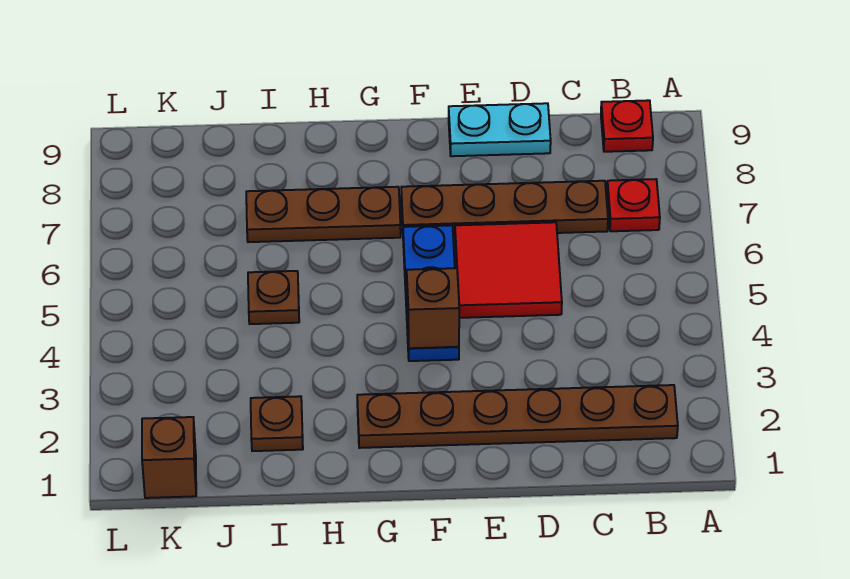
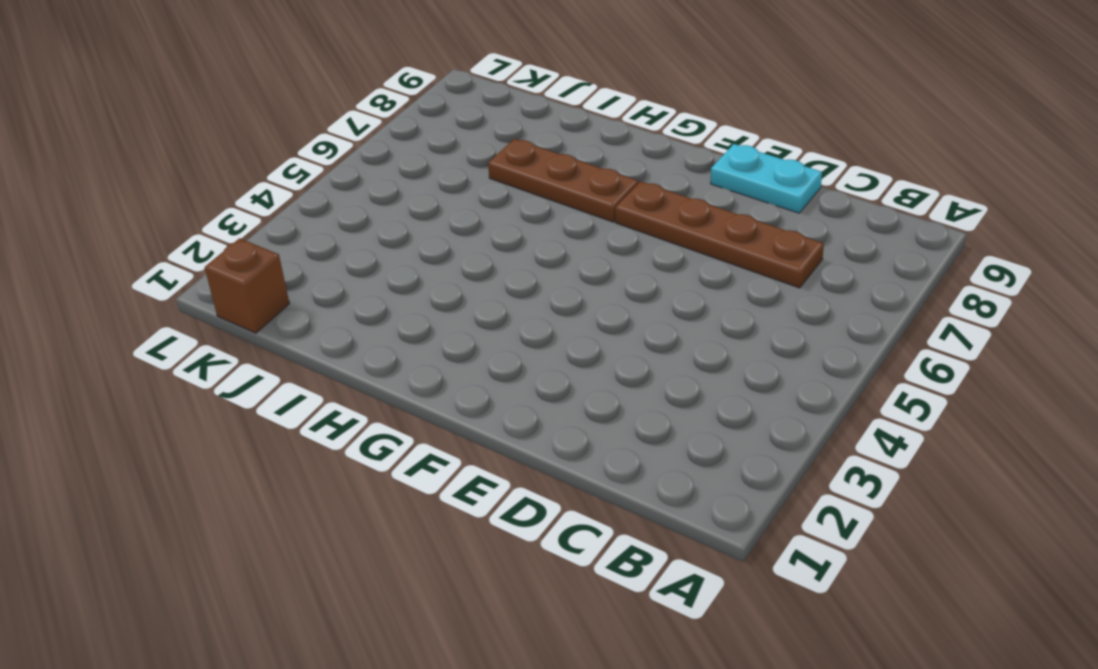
none -> brown plate B2:G2 level 1
none -> red plate B7 level 1
none -> red plate B9 level 1

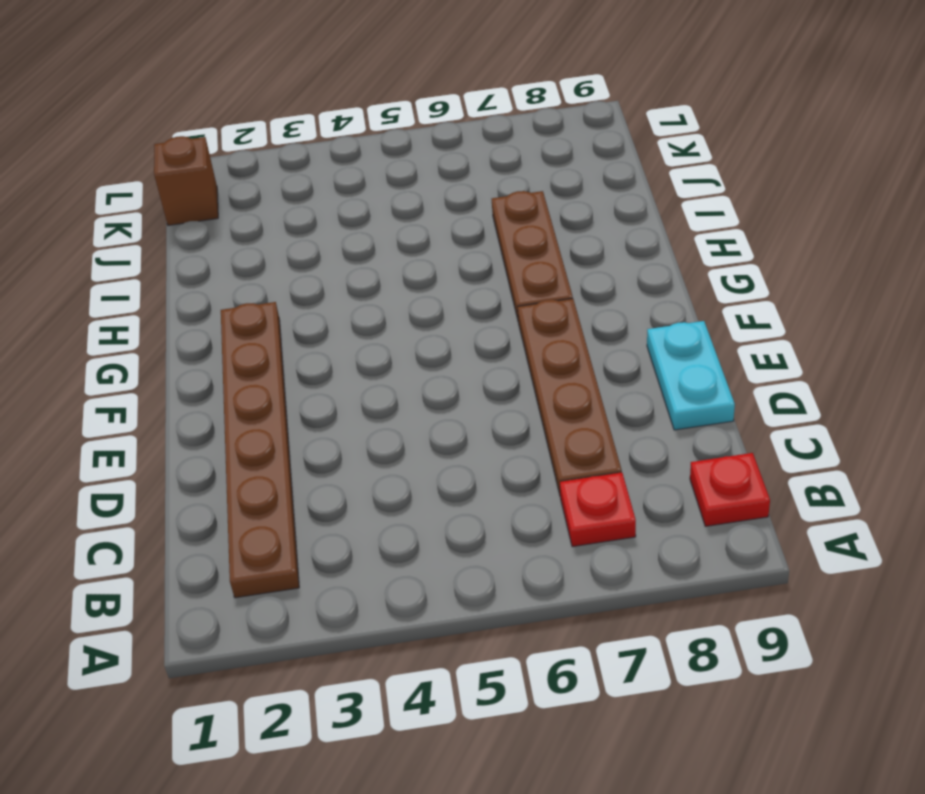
none -> red tile D5:E6 level 1
none -> blue plate F4:F6 level 1
none -> brown plate I2 level 1

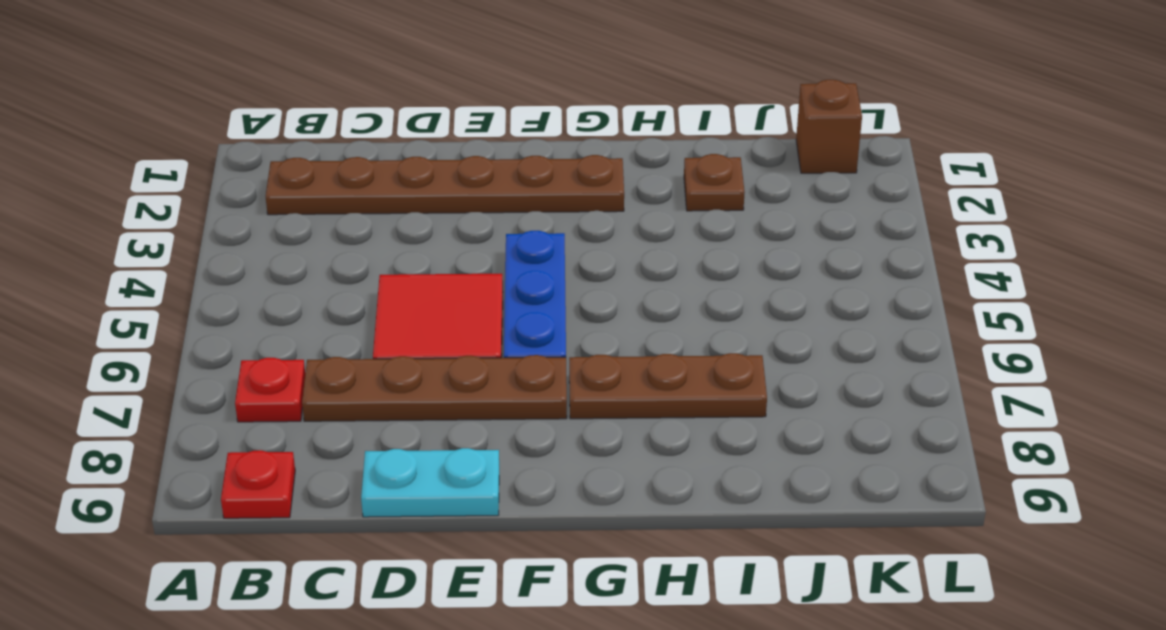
none -> brown plate I5 level 1
none -> brown brick F4 level 2

